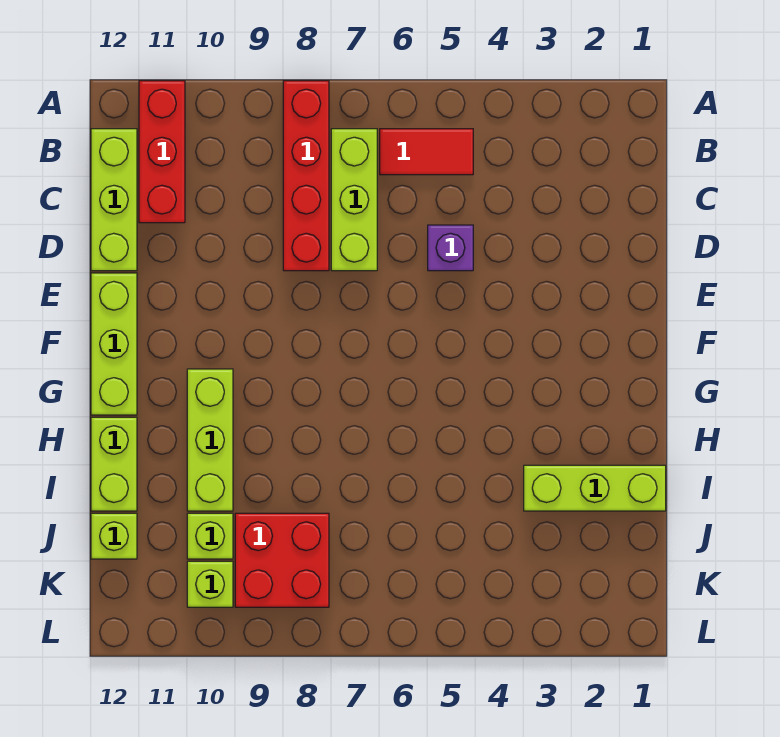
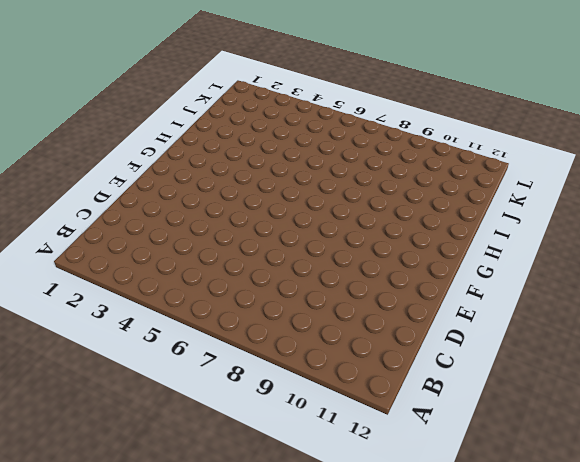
none -> red brick A8:D8 level 1
none -> red brick A11:C11 level 1
none -> red tile B5:B6 level 1

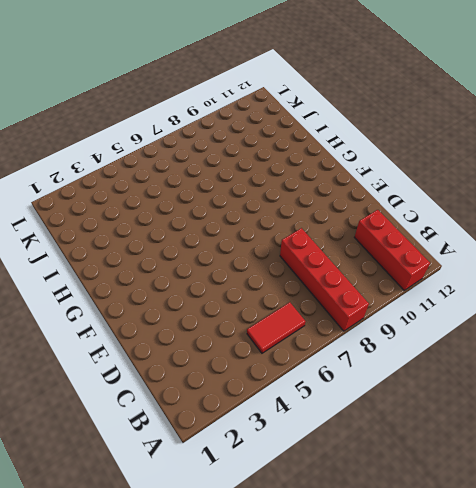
none -> lime brick B7:D7 level 1
none -> lime brick B12:D12 level 1
none -> purple brick D5 level 1

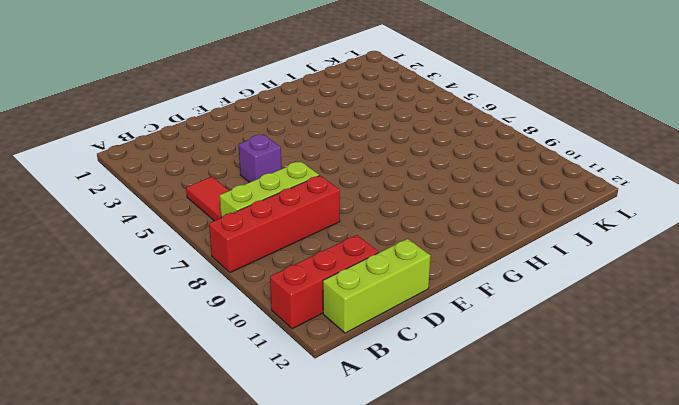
none -> lime brick E12:G12 level 1
none -> lime brick G10:I10 level 1
none -> lime brick H12:I12 level 1

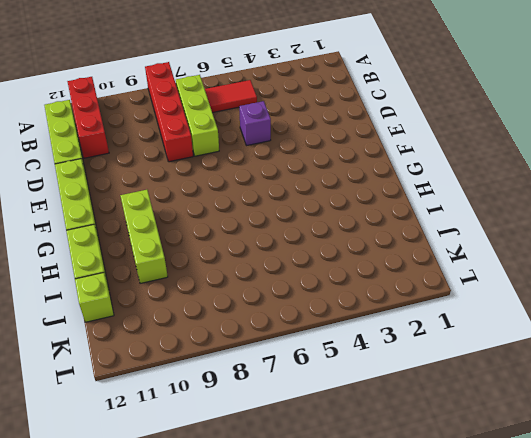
none -> lime brick I1:I3 level 1
none -> red brick J8:K9 level 1
none -> lime brick J10 level 1

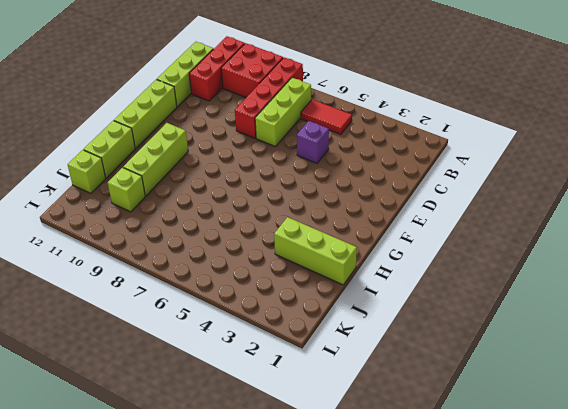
red brick A9:B10 level 1 -> red brick J8:K9 level 1
none -> lime brick K10 level 1

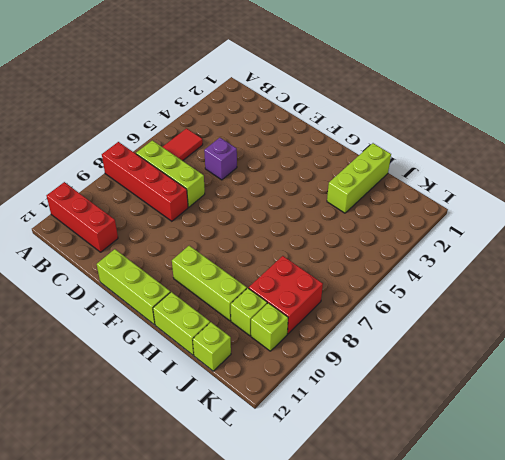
none -> lime brick B12:D12 level 1

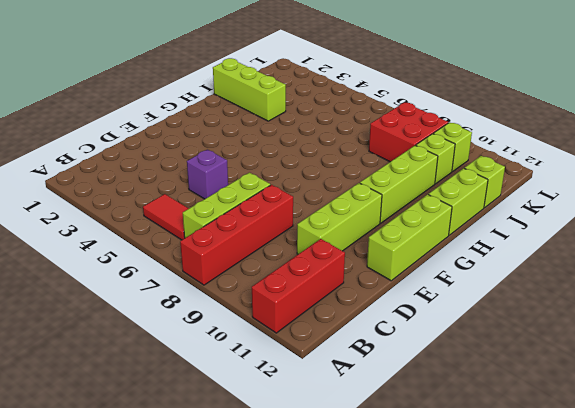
lime brick D10:F10 level 1 -> lime brick B12:D12 level 1

